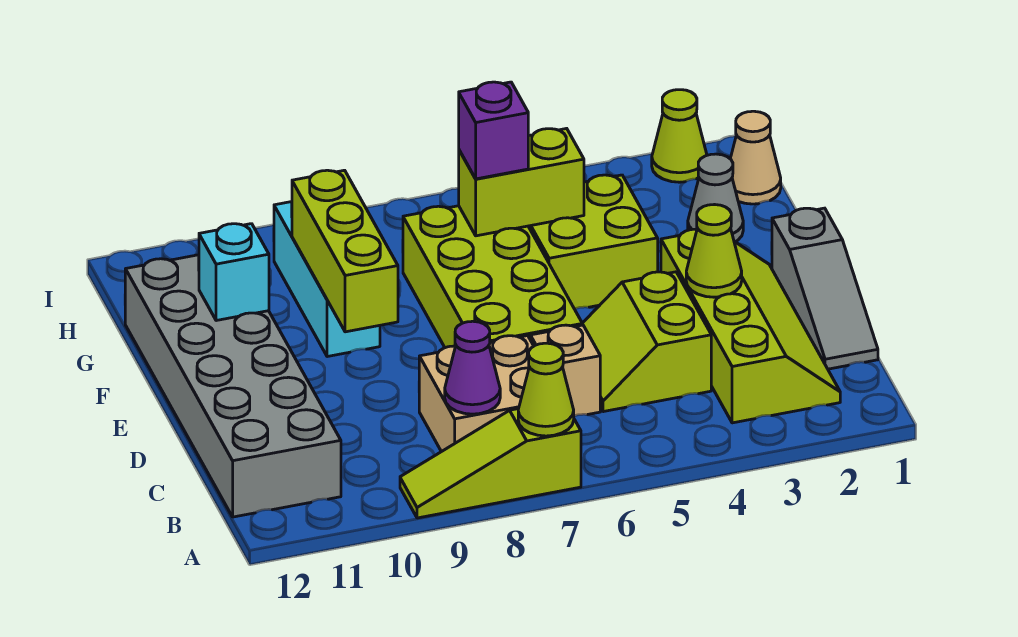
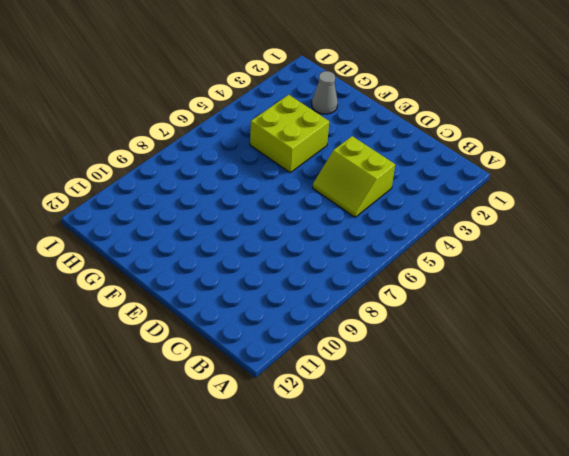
none -> lime slope A7:A9 level 1 top 7
none -> lime slope B2:E3 level 1 top 3
none -> tan brick B7:C8 level 1

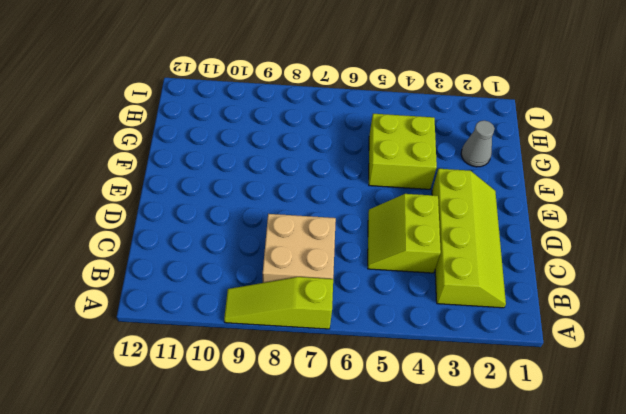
none -> grey brick B11:G12 level 1
none -> grey slope C1:E1 level 1 top E
none -> tan brick C6 level 1

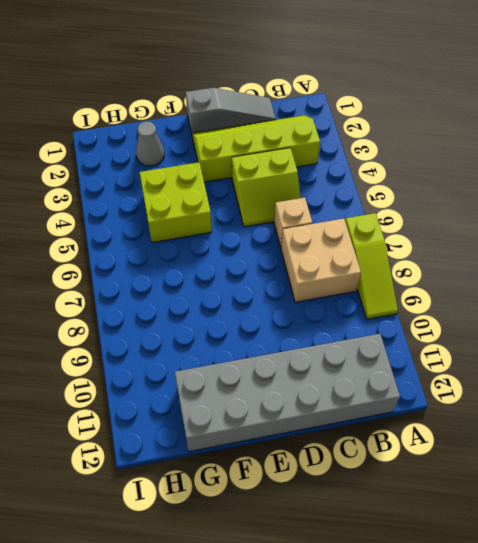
none -> lime brick D6:G7 level 1
none -> cyan brick F9:H9 level 1
none -> tan cone H1 level 1

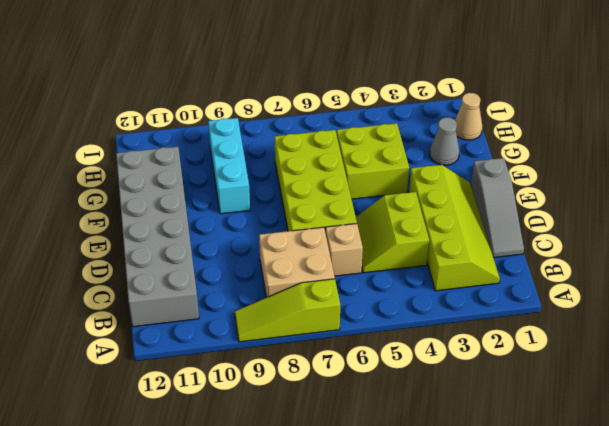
none -> lime cone I2 level 1
none -> lime cone A7 level 2
none -> purple cone B8 level 2

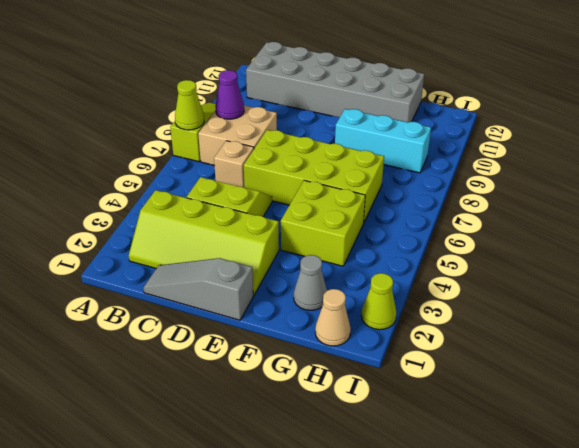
none -> lime cone D3 level 2
none -> lime brick E9:G9 level 2
none -> cyan brick F11 level 2

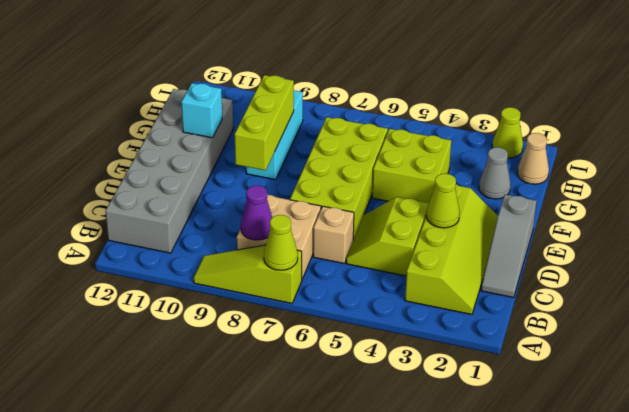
none -> lime brick G5:G6 level 2
none -> purple brick G6 level 3

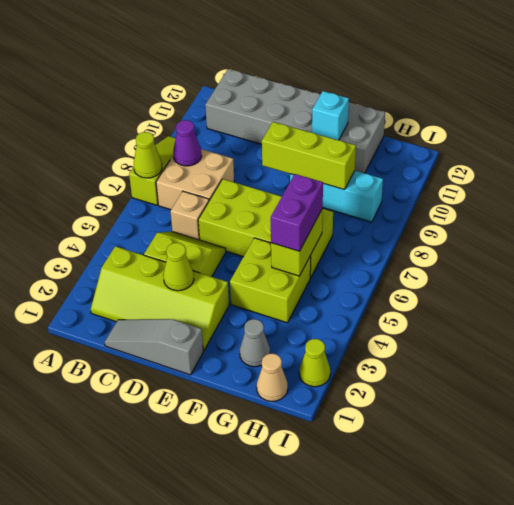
purple brick G5:G6 level 3 -> purple brick G6 level 3

